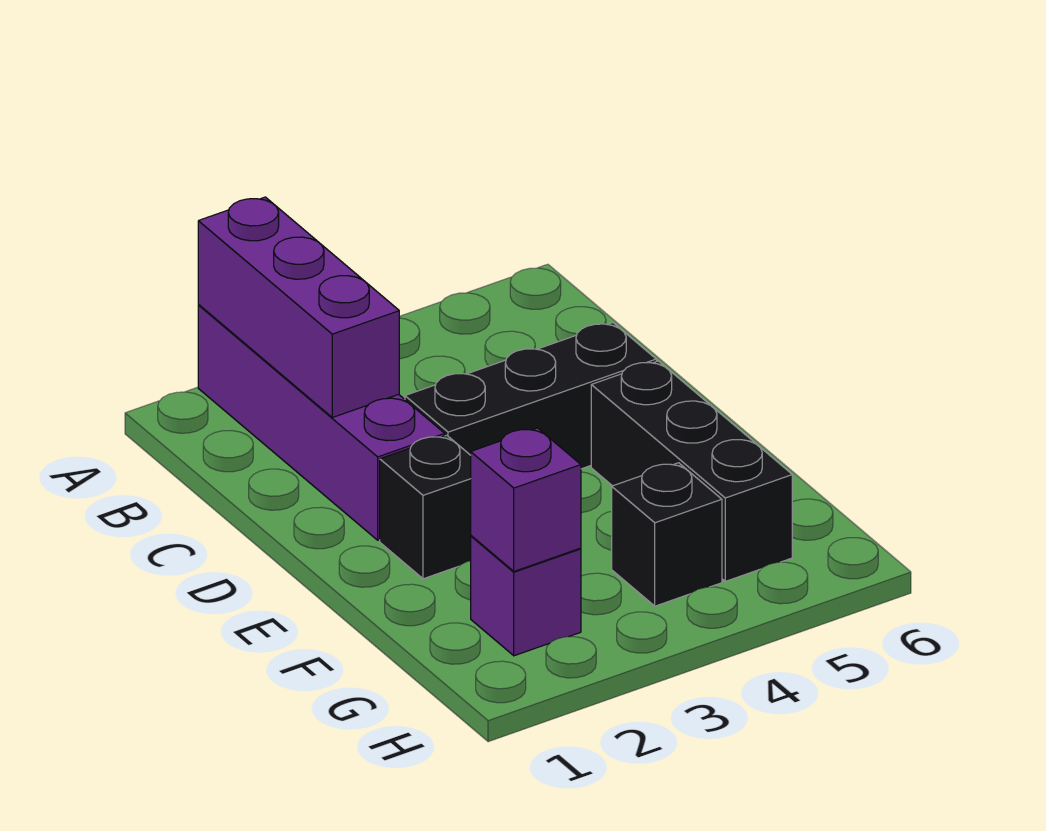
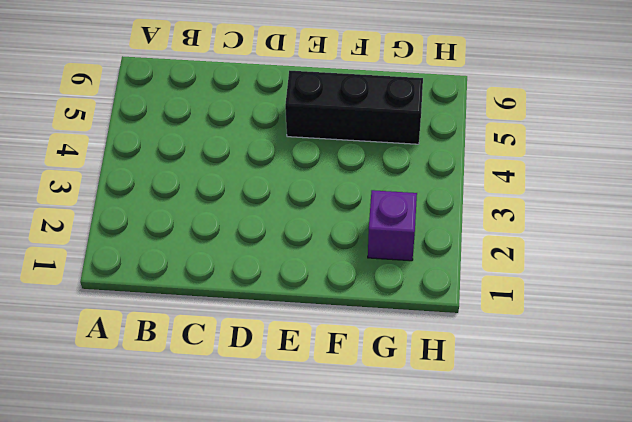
none -> purple brick A2:D2 level 1
none -> black brick D3:D5 level 1

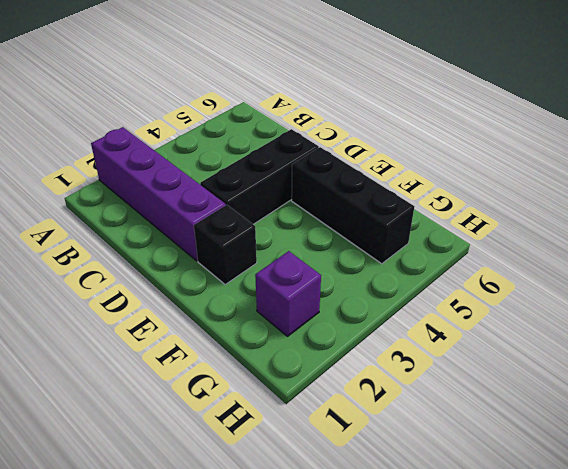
none -> black brick G4 level 1
none -> purple brick A2:C2 level 2

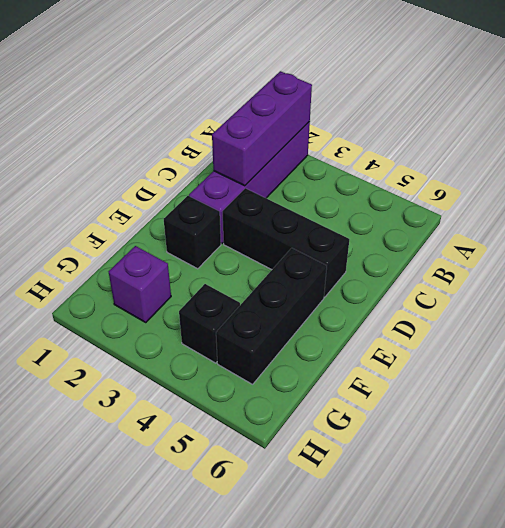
none -> purple brick G2 level 2

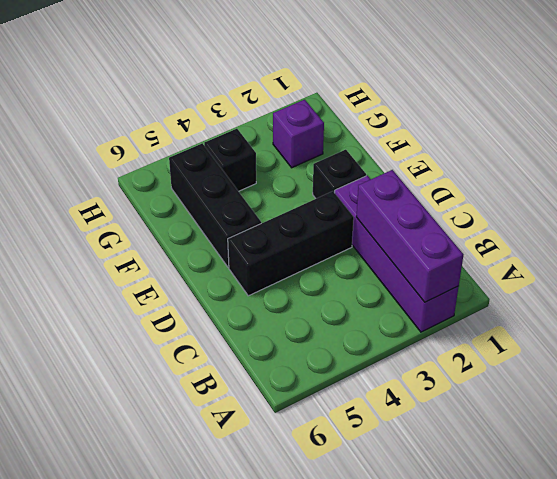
none -> purple brick G2 level 2

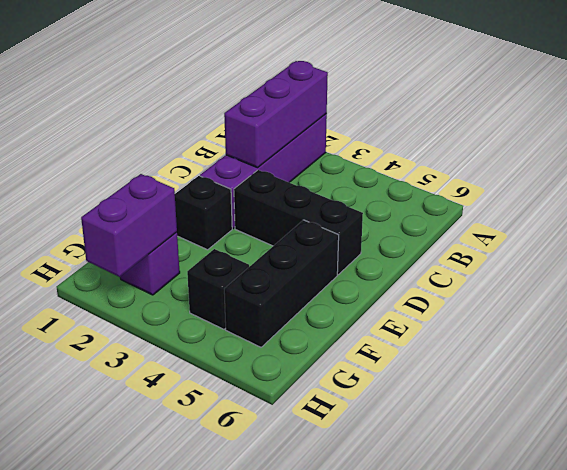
purple brick G2:H2 level 2 -> purple brick G2 level 2

